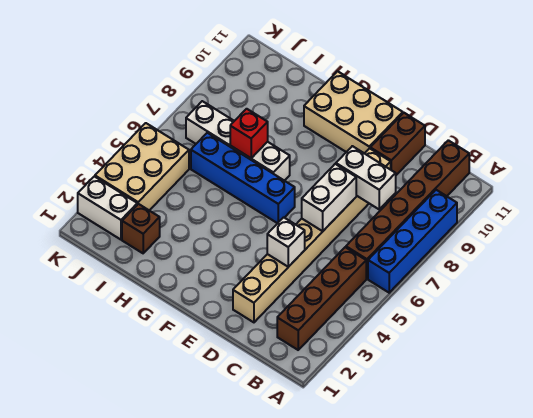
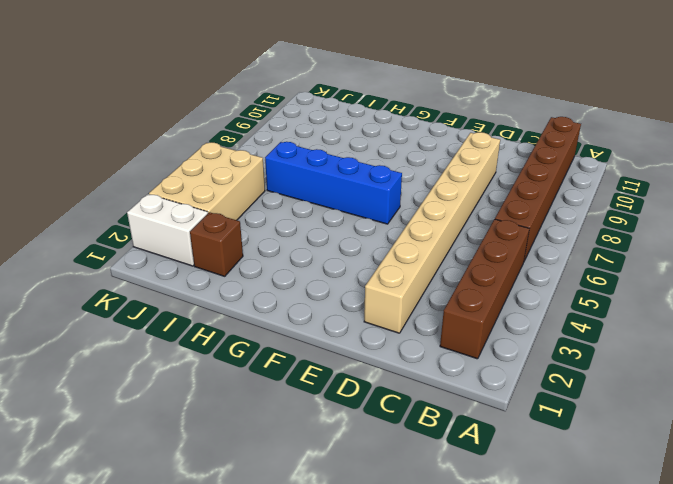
none -> blue brick A6:A9 level 1
none -> brown brick D10:D11 level 1
none -> tan brick E10:G11 level 1

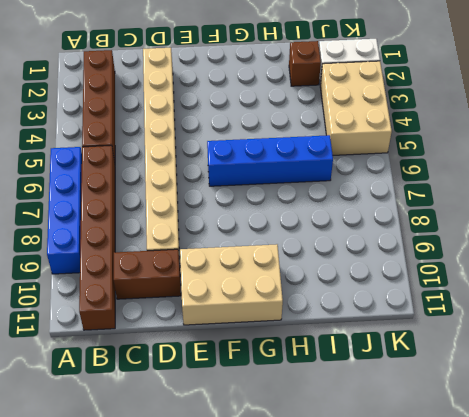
brown brick C10:D10 level 1 -> brown brick D10:D11 level 1
none -> white brick G7:J7 level 1
none -> white brick C8:D8 level 2
none -> white brick D4 level 2

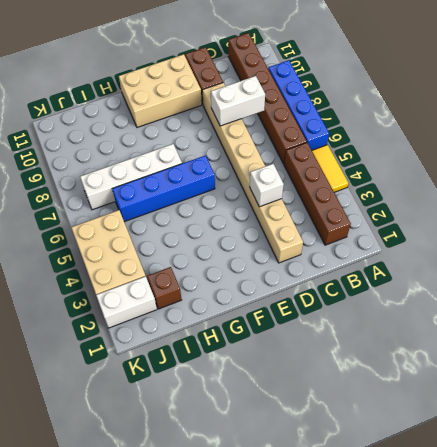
yellow tile A4:A5 level 1 -> none
none -> white brick D6:D7 level 2
none -> red brick H7 level 2

